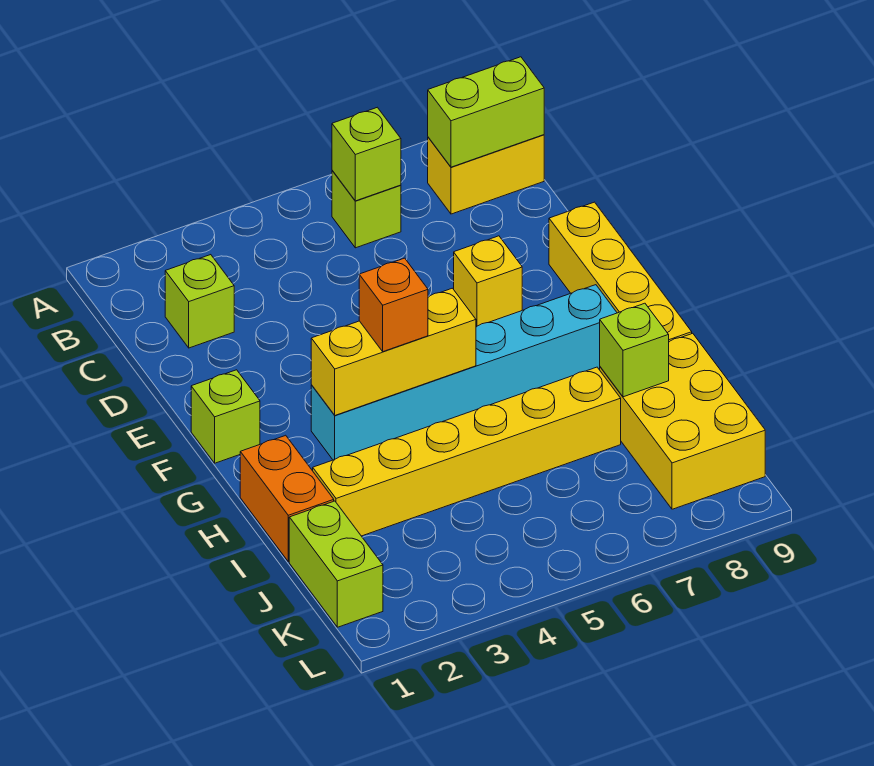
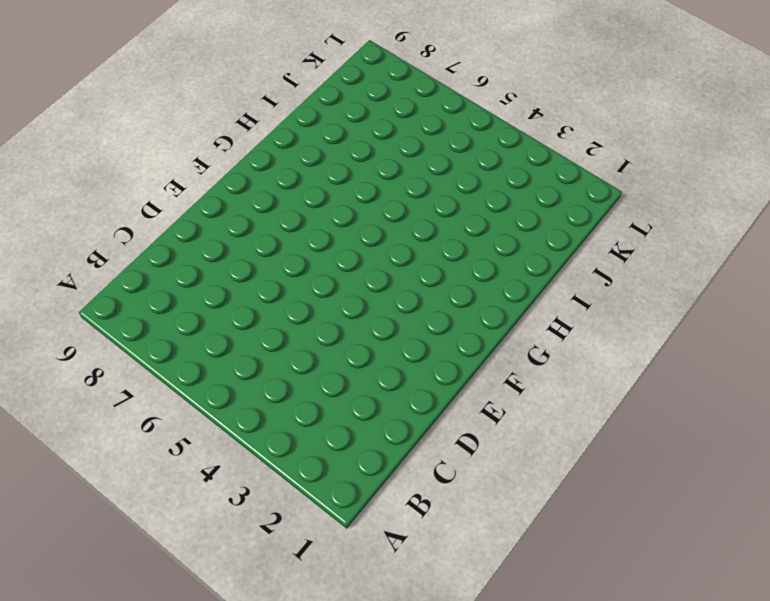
none -> lime brick B6 level 1
none -> yellow brick B8:B9 level 1
none -> lime brick C2 level 1

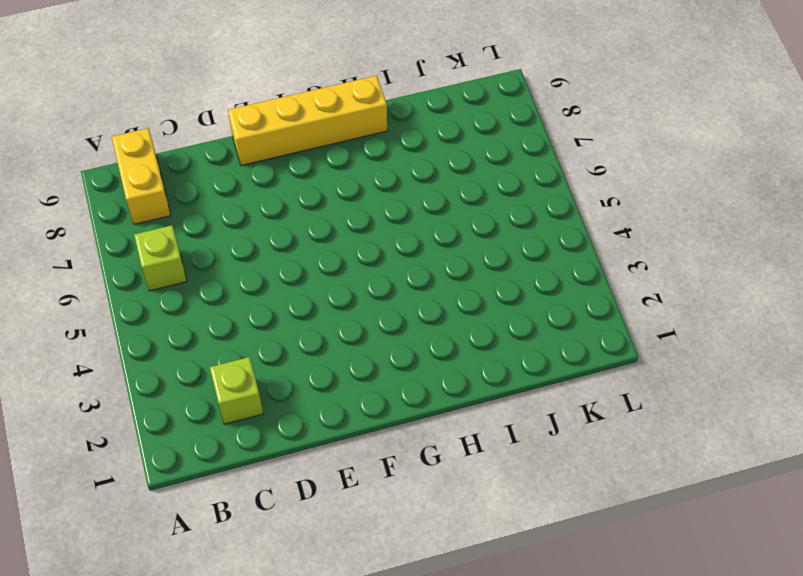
none -> yellow brick E7 level 1
none -> lime brick F1 level 1
none -> cyan brick G3:G8 level 1

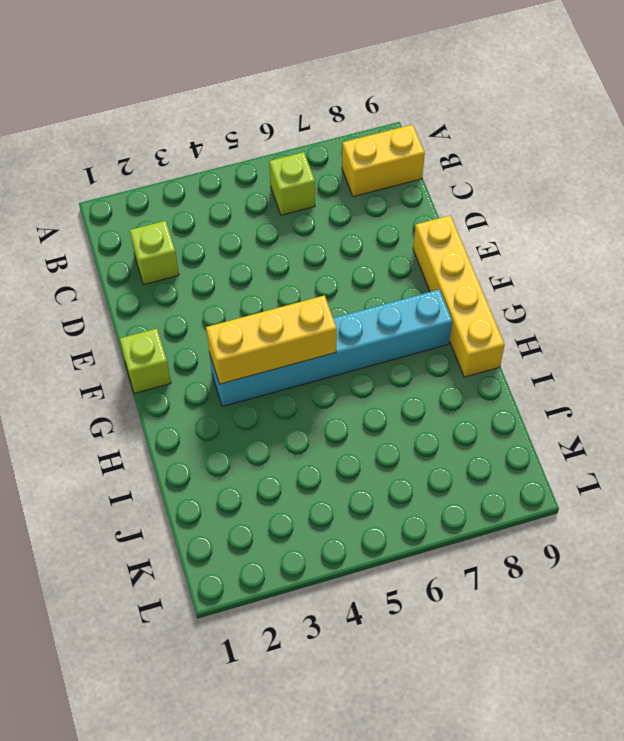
none -> yellow brick E7 level 1
none -> orange brick H1:I1 level 1
none -> yellow brick I2:I7 level 1

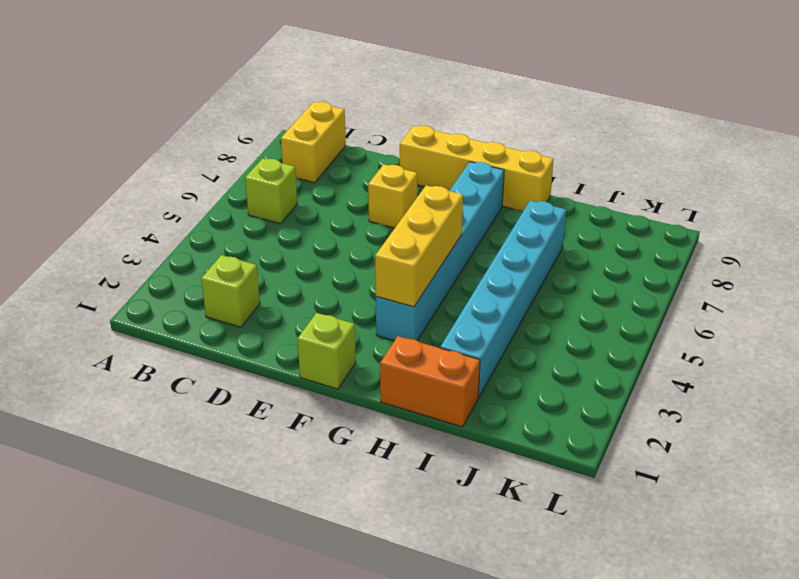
cyan brick I2:I7 level 1 -> yellow brick I2:I7 level 1
none -> yellow brick I8:K9 level 1
none -> lime brick J1:K1 level 1
none -> lime brick B6 level 2

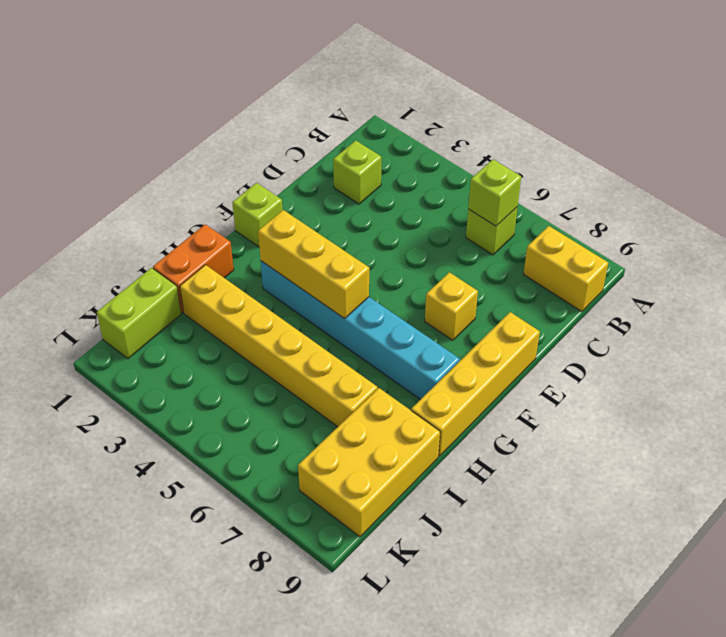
none -> lime brick B8:B9 level 2
none -> lime brick I8 level 2
none -> orange brick G4 level 3

